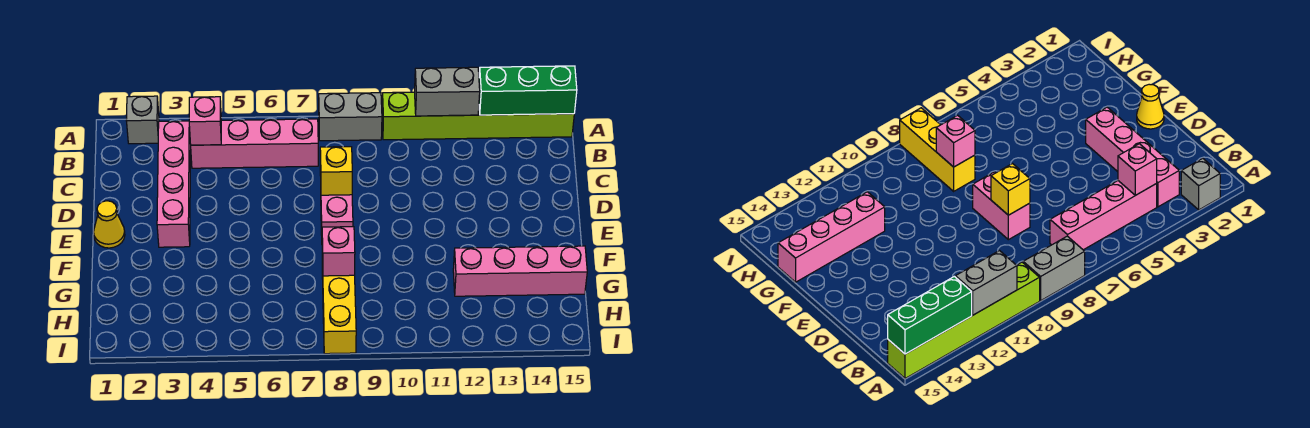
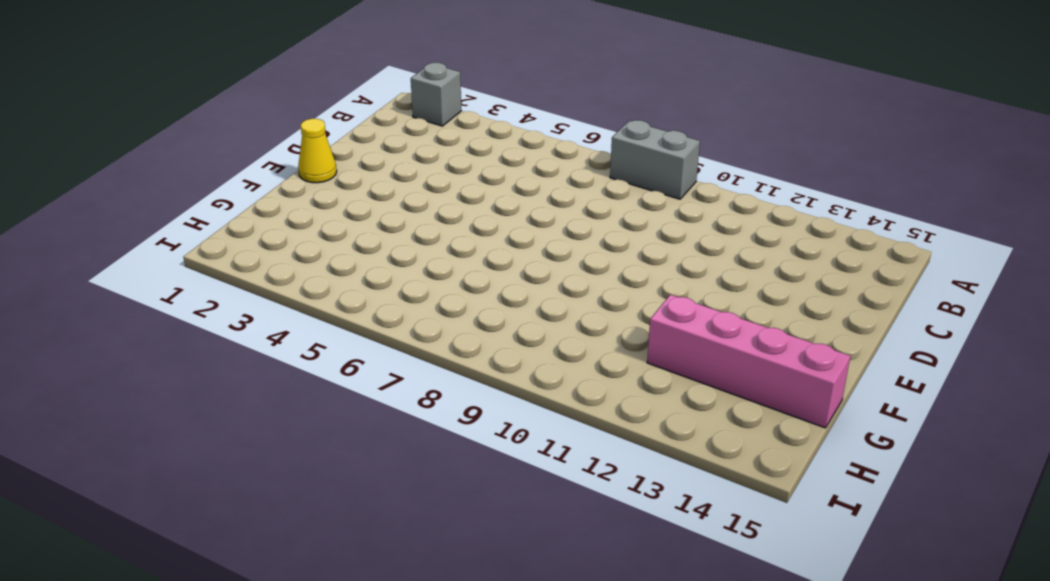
none -> lime brick A10:A15 level 1
none -> pink brick B3:E3 level 1
none -> pink brick B4:B7 level 1

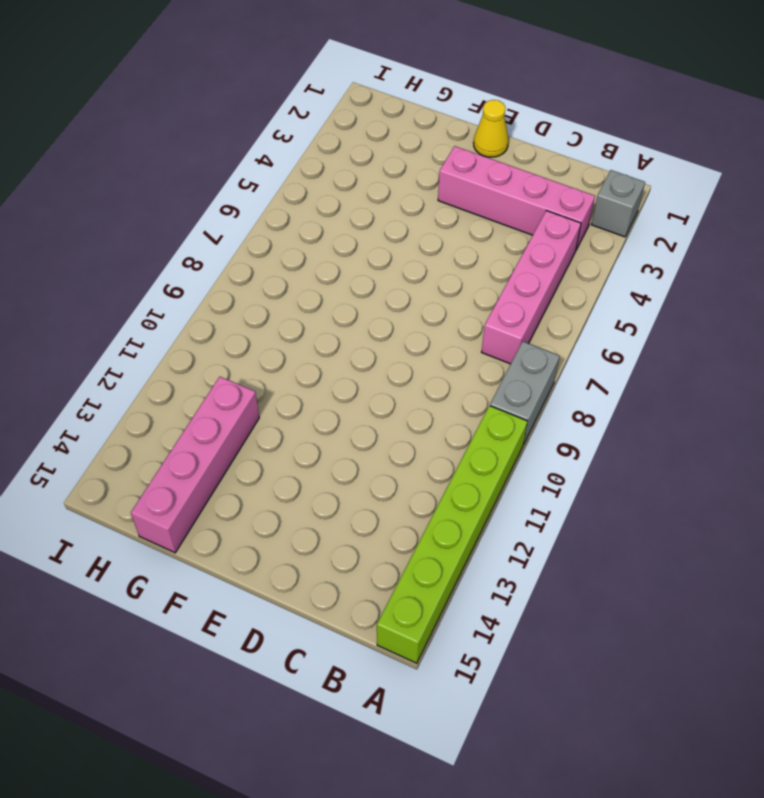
none -> pink brick D8:E8 level 1
none -> yellow brick G8:I8 level 1
none -> grey brick A11:A12 level 2

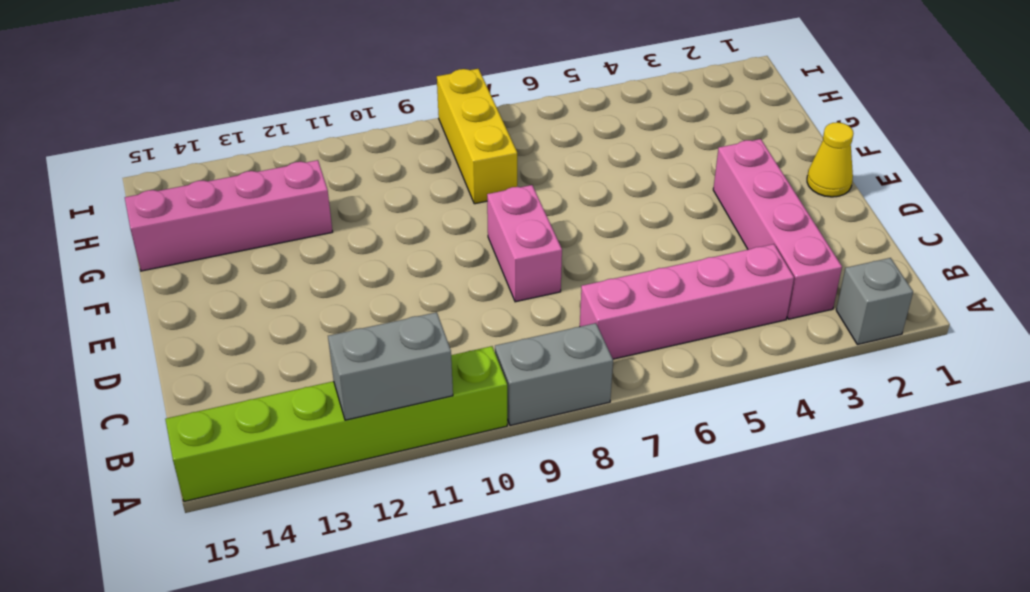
none -> green brick A13:A15 level 2
none -> pink brick B4 level 2
none -> yellow brick D8 level 2

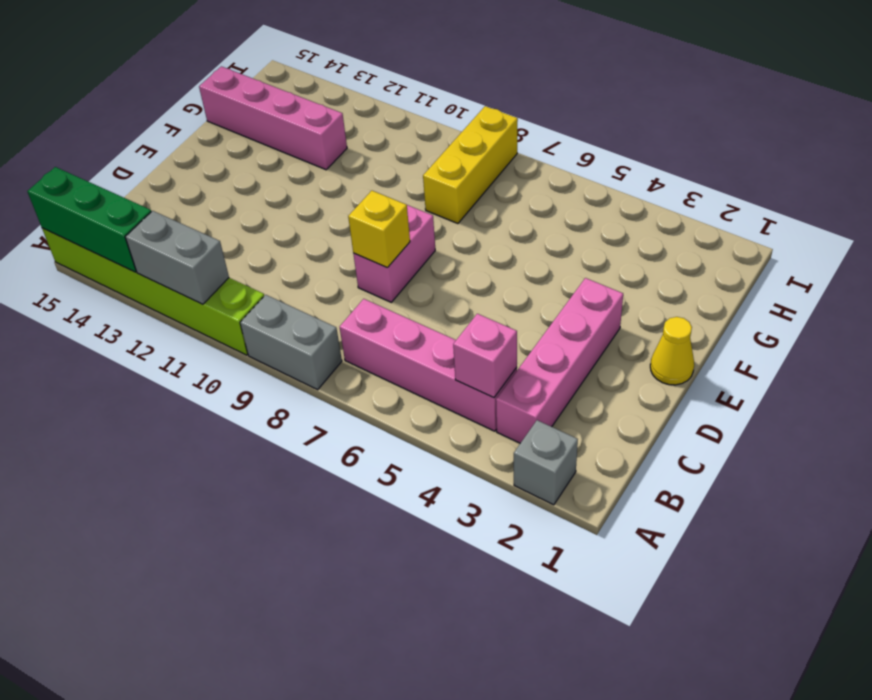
none -> pink brick G8 level 2

